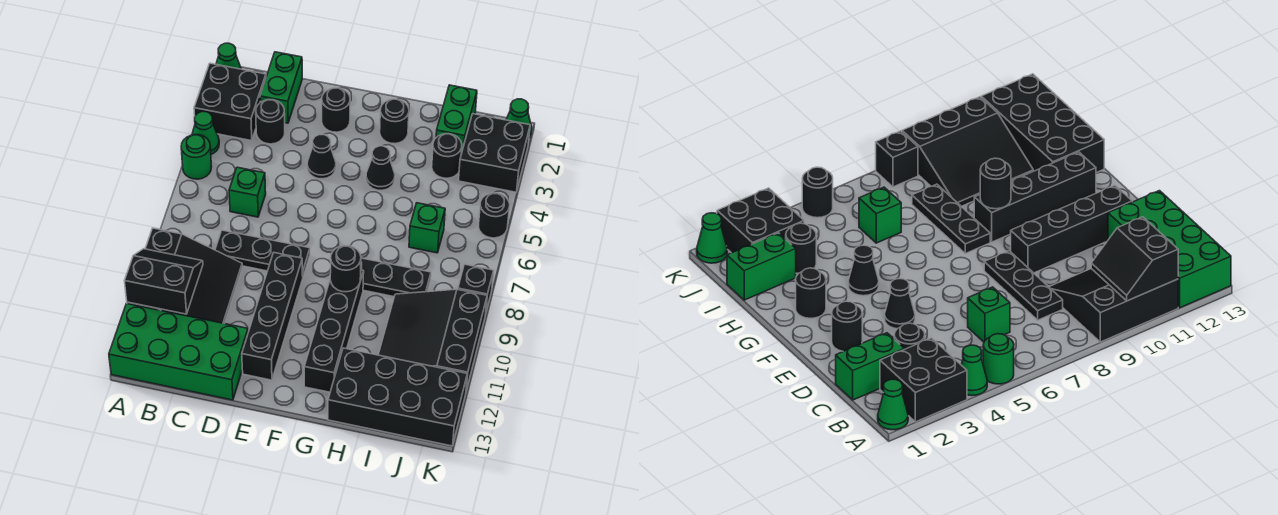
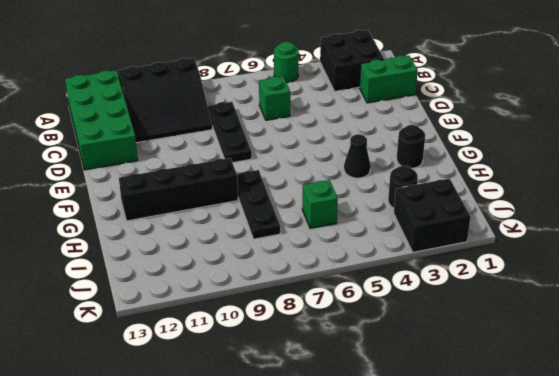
none -> green cone A1 level 1
none -> green cone A4 level 1
none -> black round brick C3 level 1

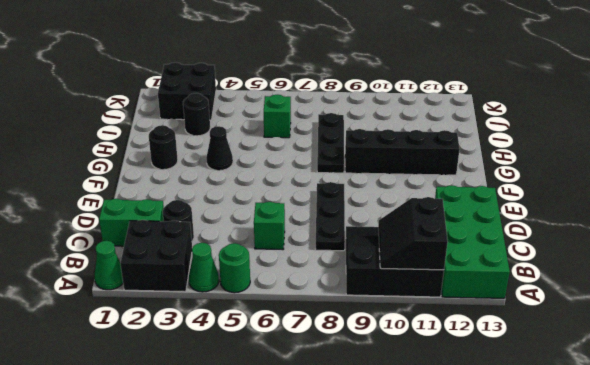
none -> black round brick E2 level 1
none -> black cone E4 level 1
none -> black brick E9:E12 level 1

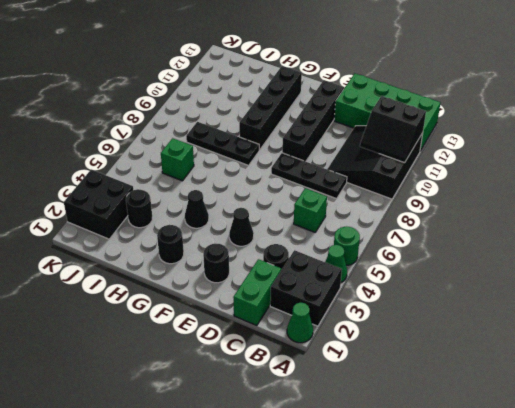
none -> black brick H12:K13 level 1
none -> green brick I1:I2 level 1
none -> black slope I9:K11 level 1 top K

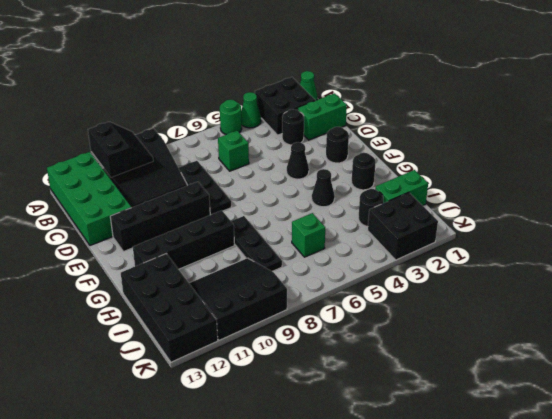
none -> green cone K1 level 1
none -> black round brick K5 level 1
none -> black brick K8 level 1

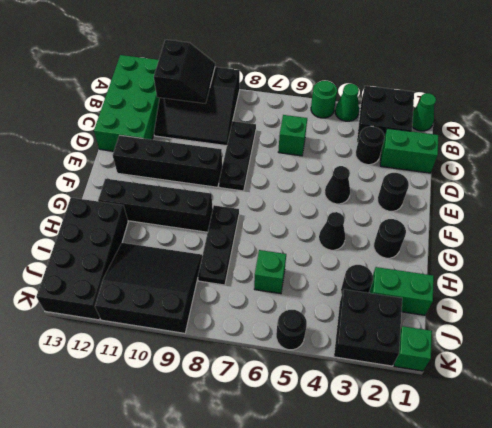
green brick K1 level 1 -> green cone K1 level 1
none -> black brick K8 level 1
none -> black round brick G9 level 2

